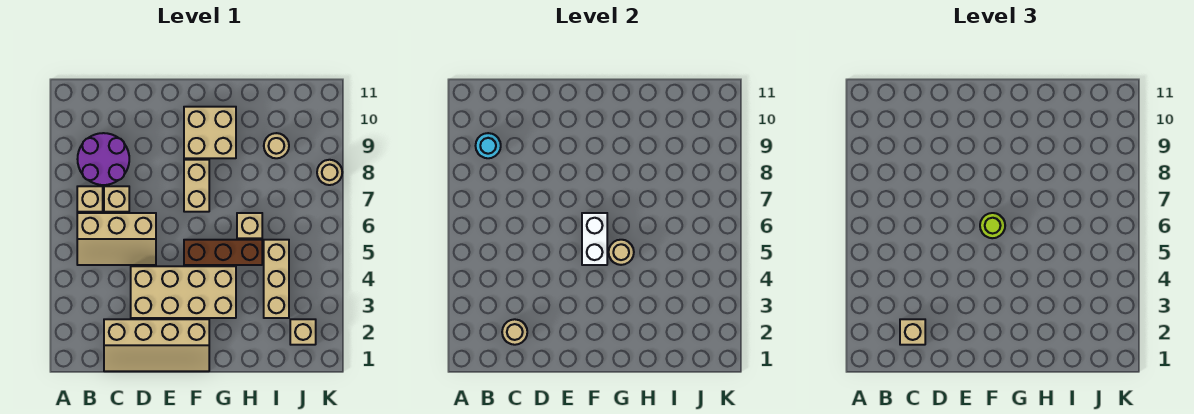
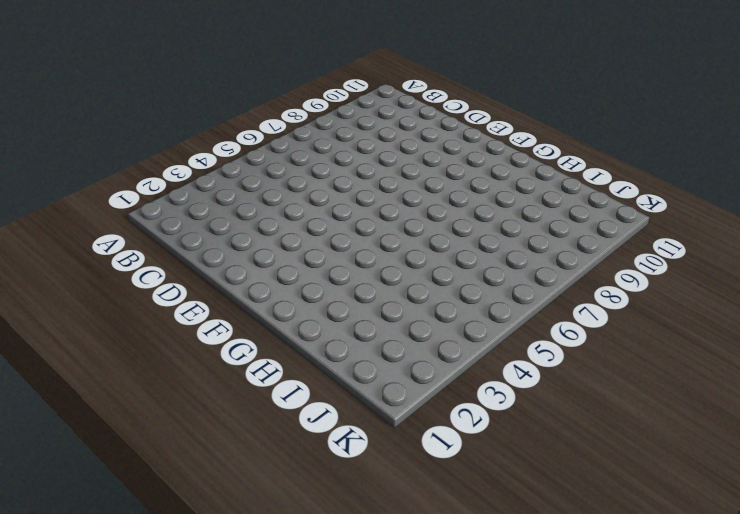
none -> tan slope B5:D6 level 1 top 6
none -> tan brick B7 level 1
none -> purple round brick B8:C9 level 1

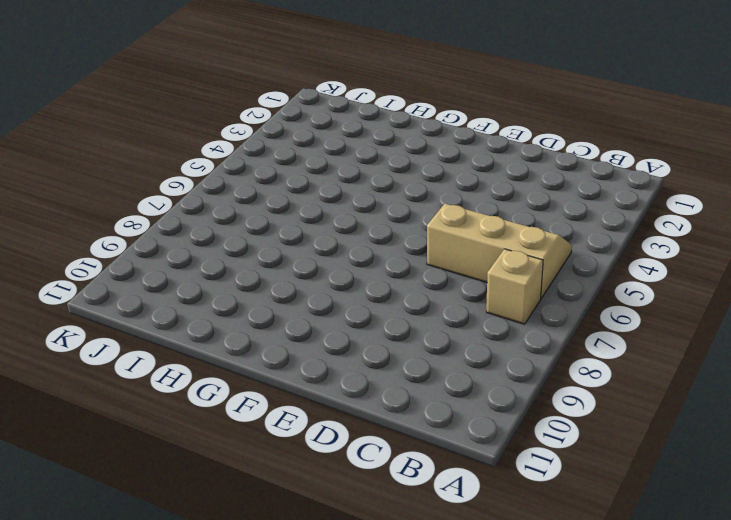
none -> purple round brick B8:C9 level 1
none -> tan slope C1:F2 level 1 top 2
none -> tan brick C7 level 1

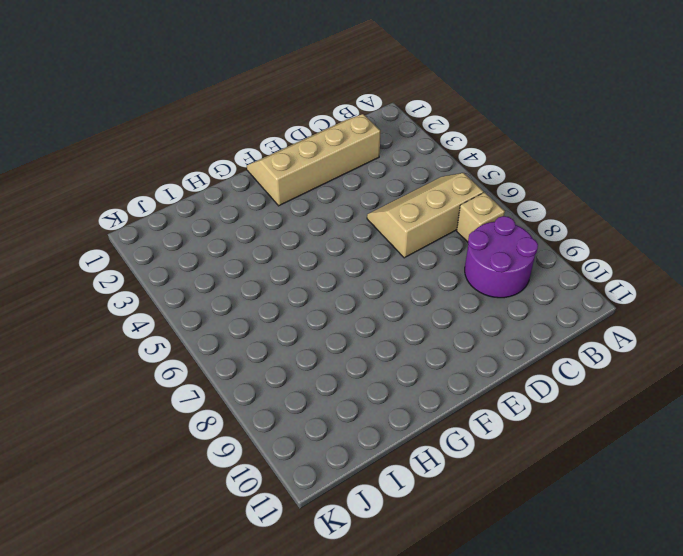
none -> tan brick C7 level 1
none -> tan brick D3:G4 level 1
none -> brown brick F5:H5 level 1

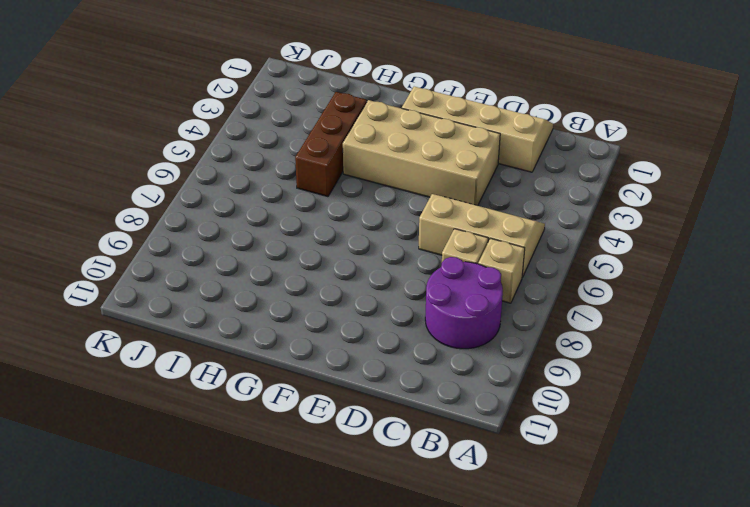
brown brick H3:H5 level 1 -> brown brick F5:H5 level 1
none -> tan brick F7:F8 level 1
none -> tan brick F9:G10 level 1
none -> tan brick H6 level 1

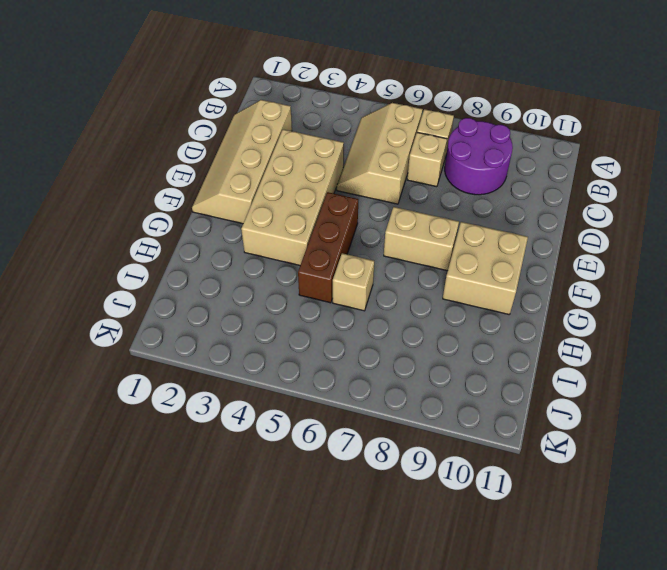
none -> tan brick I3:I5 level 1
none -> tan round brick I9 level 1
none -> tan brick J2 level 1

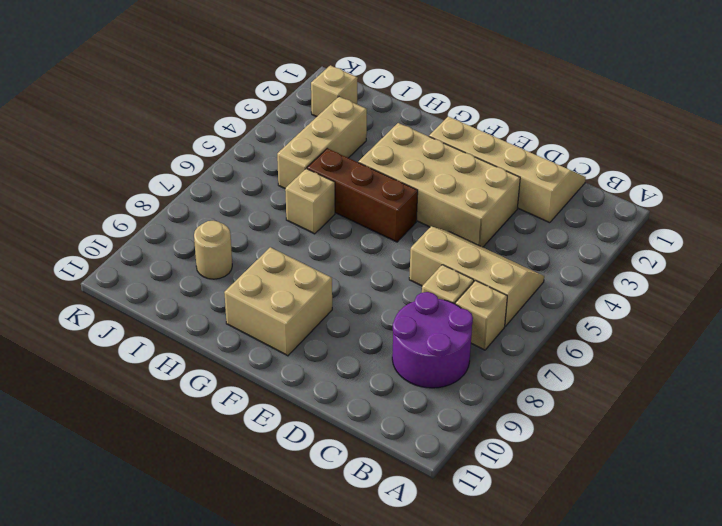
none -> tan brick F7:F8 level 1
none -> tan round brick K8 level 1
none -> cyan round brick B9 level 2

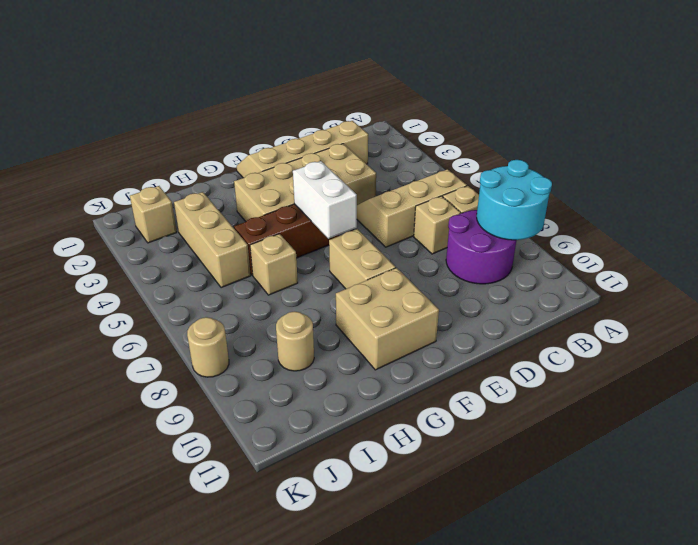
cyan round brick A8:B9 level 2 -> cyan round brick B9 level 2
none -> tan round brick C2 level 2
none -> tan round brick G5 level 2
none -> tan brick C2 level 3

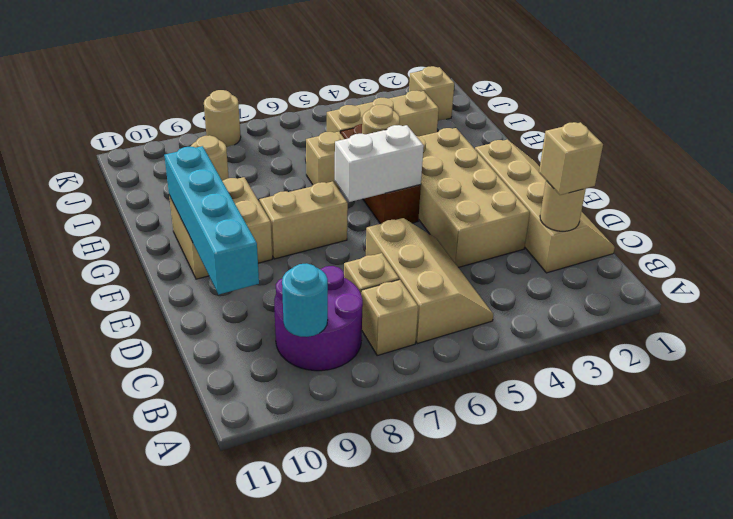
cyan brick D10:G10 level 2 -> none
none -> lime round brick F6 level 3

